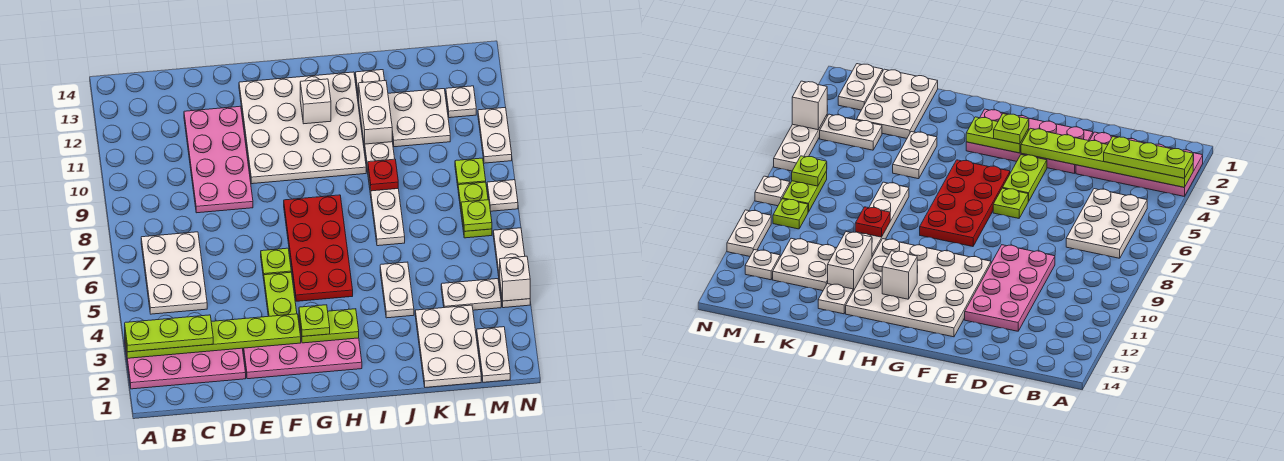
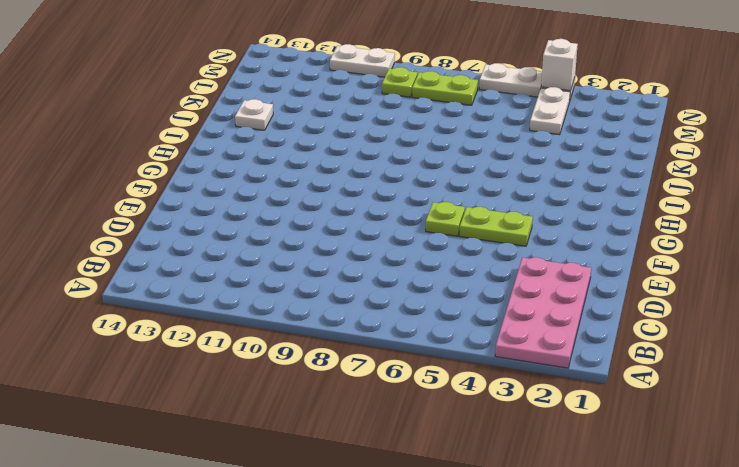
none -> white plate B5:C7 level 1
none -> pink plate D9:E12 level 1
none -> pink plate E2:H3 level 1
none -> white plate F10:I13 level 1

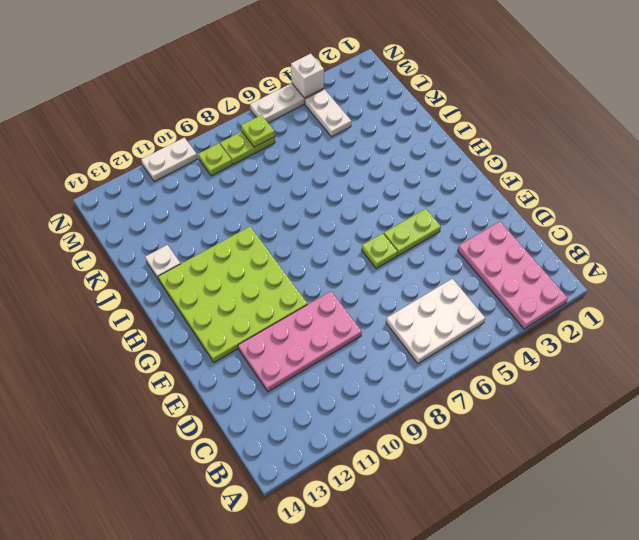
lime plate F10:I13 level 1 -> white plate F10:I13 level 1
none -> pink plate E2:H3 level 1
none -> red plate G5:H8 level 1
none -> white plate J4:J5 level 1
none -> white plate J7:J10 level 1

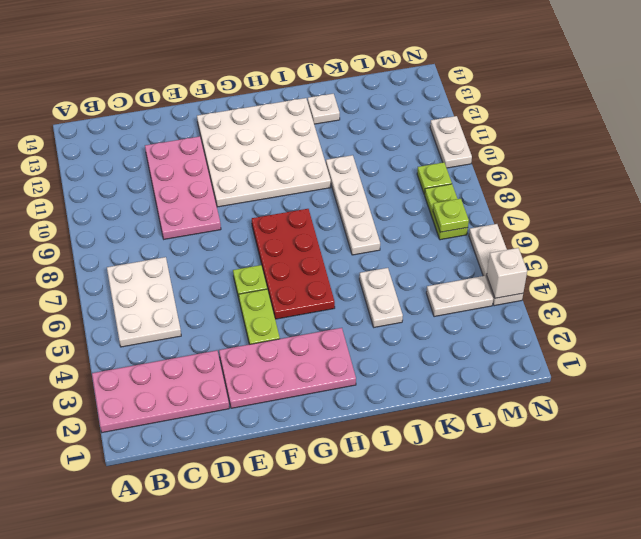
none -> white brick J11:J12 level 1
none -> white plate K1:L3 level 1
none -> white plate K11:L12 level 1
none -> white plate M1:M2 level 1

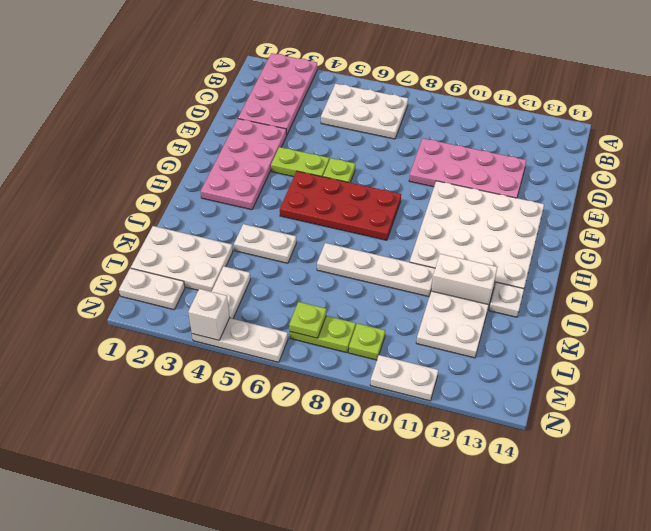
none -> white plate M12 level 1
none -> white plate N8 level 1
none -> lime plate A3:F3 level 2
none -> lime plate G3:H3 level 2

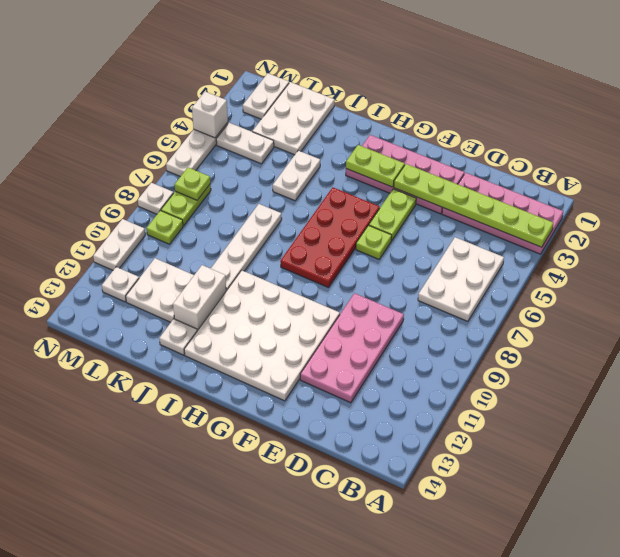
none -> white brick H12 level 2
none -> red plate J9 level 2
none -> lime plate A3:C3 level 3
none -> lime plate G3 level 3

